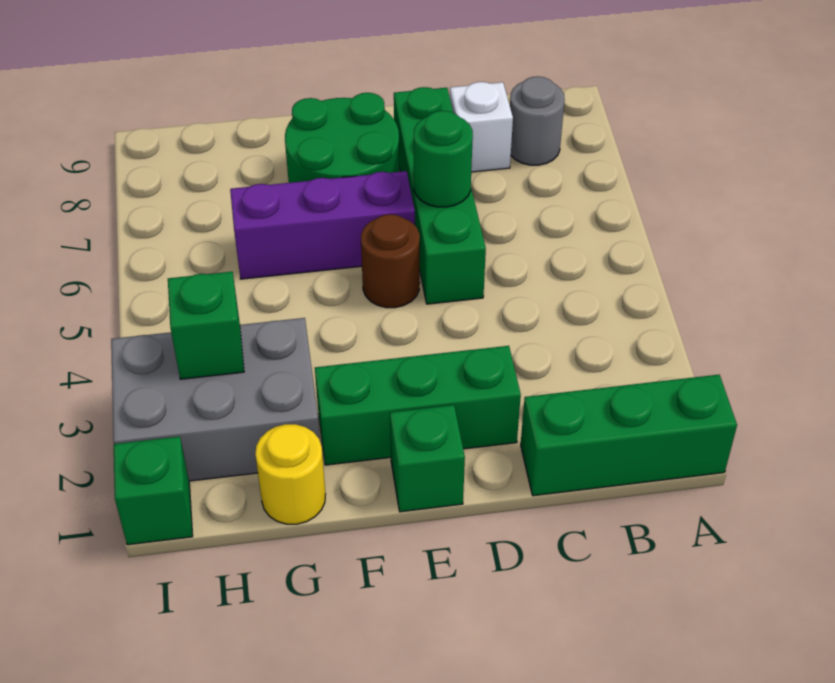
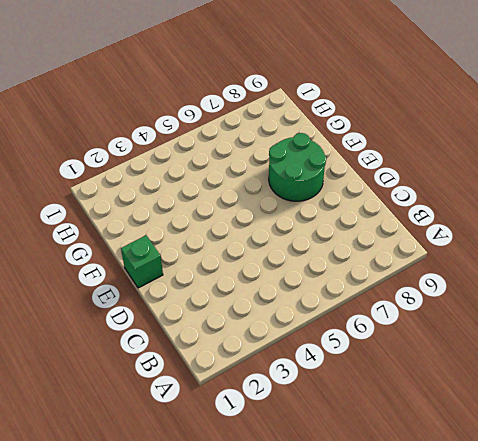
none -> green brick A1:C1 level 1
none -> grey round brick B8 level 1
none -> white brick C8 level 1

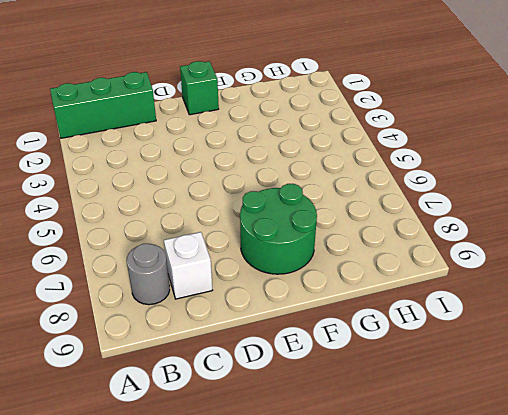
none -> green brick D2:F2 level 1
none -> green brick D5:D8 level 1
none -> brown round brick E5 level 1

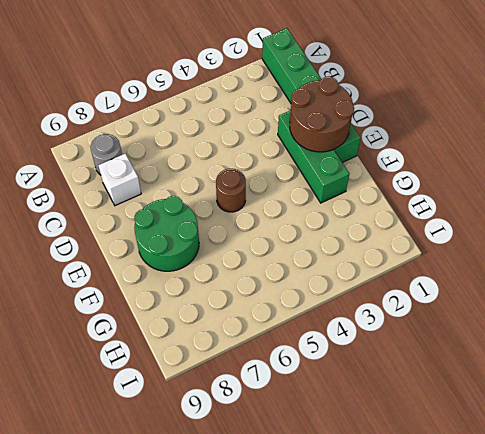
brown round brick D1:E2 level 2 -> none
none -> green brick D5:D8 level 1
none -> purple brick E6:G6 level 1
none -> yellow round brick G1 level 1

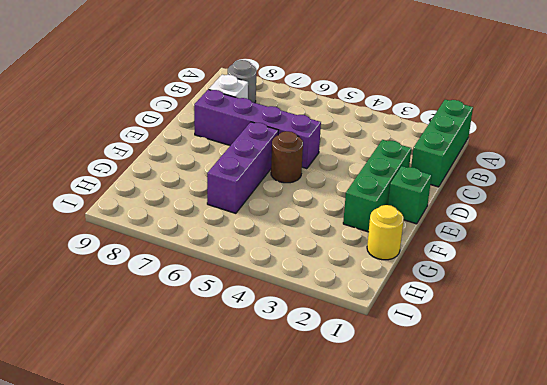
purple brick D5:D8 level 1 -> green brick D5:D8 level 1
none -> green round brick E7:F8 level 1
none -> grey brick G2:I3 level 1
none -> green brick I1 level 1

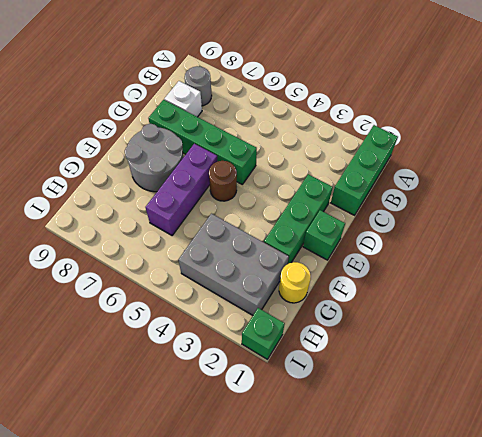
grey round brick E7:F8 level 1 -> green round brick E7:F8 level 1
grey brick G2:H4 level 1 -> grey brick G2:I3 level 1
none -> green round brick D6 level 2
none -> green brick H3 level 2

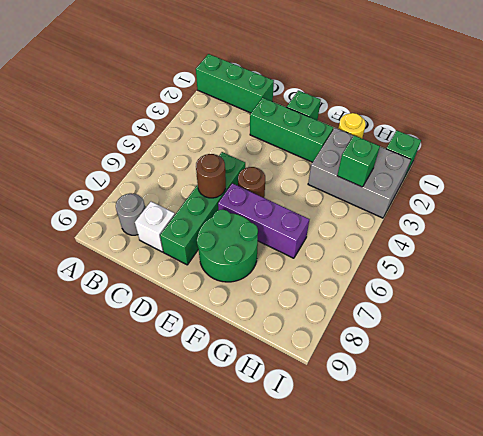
brown round brick D6 level 2 -> green round brick D6 level 2

